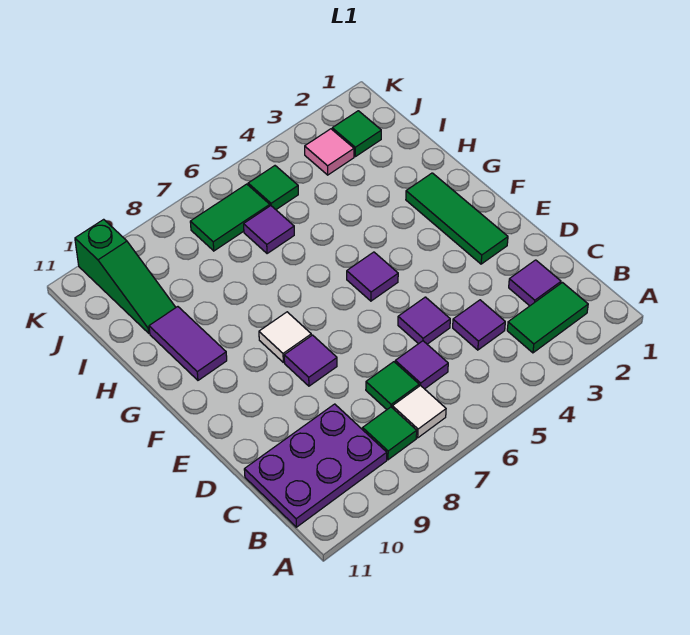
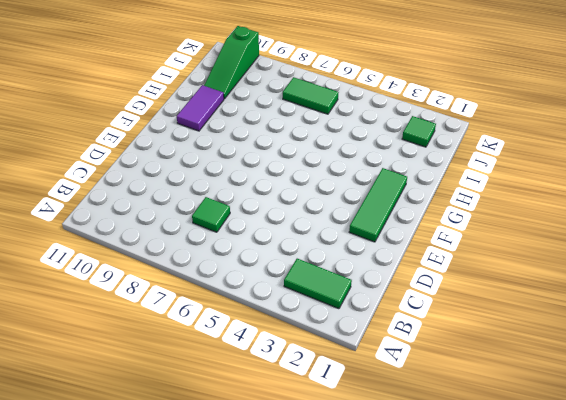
none -> white tile B7 level 1
none -> green tile B8 level 1
none -> purple plate B9:C11 level 1

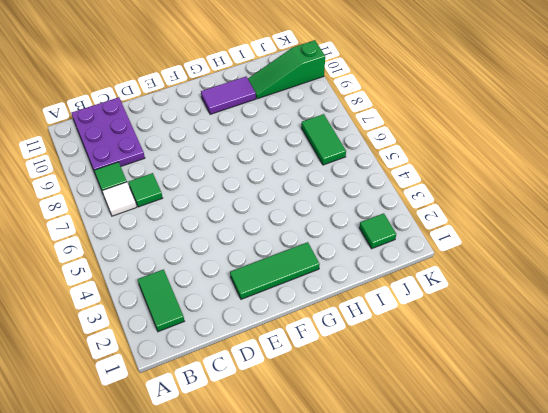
none -> purple tile C2 level 1
none -> purple tile C4 level 1
none -> purple tile C6 level 1

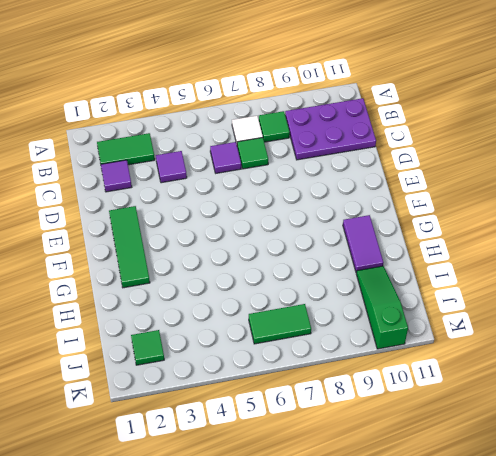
none -> purple tile D5 level 1
none -> purple tile E8 level 1
none -> purple tile F5 level 1

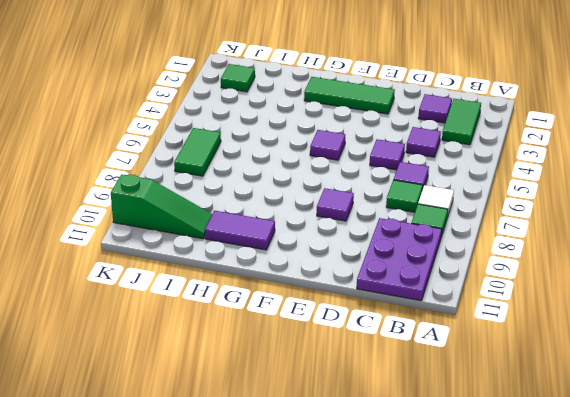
none -> white tile F8 level 1
none -> purple tile I6 level 1
none -> pink tile J3 level 1

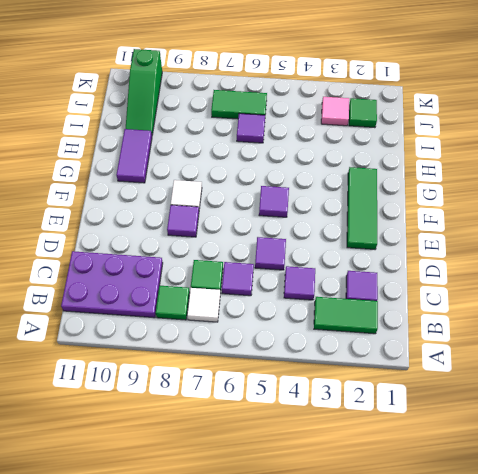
none -> green tile J5 level 1

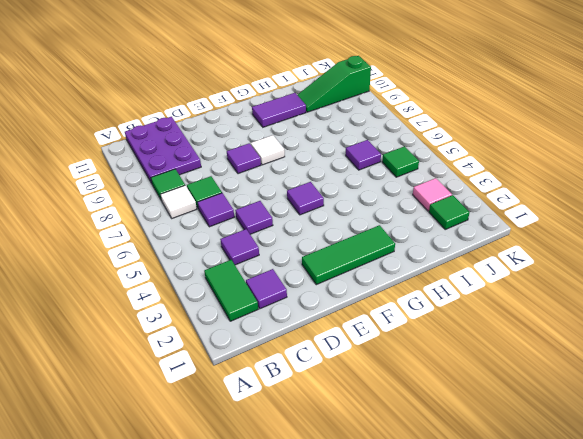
none -> green tile J6:J7 level 1

